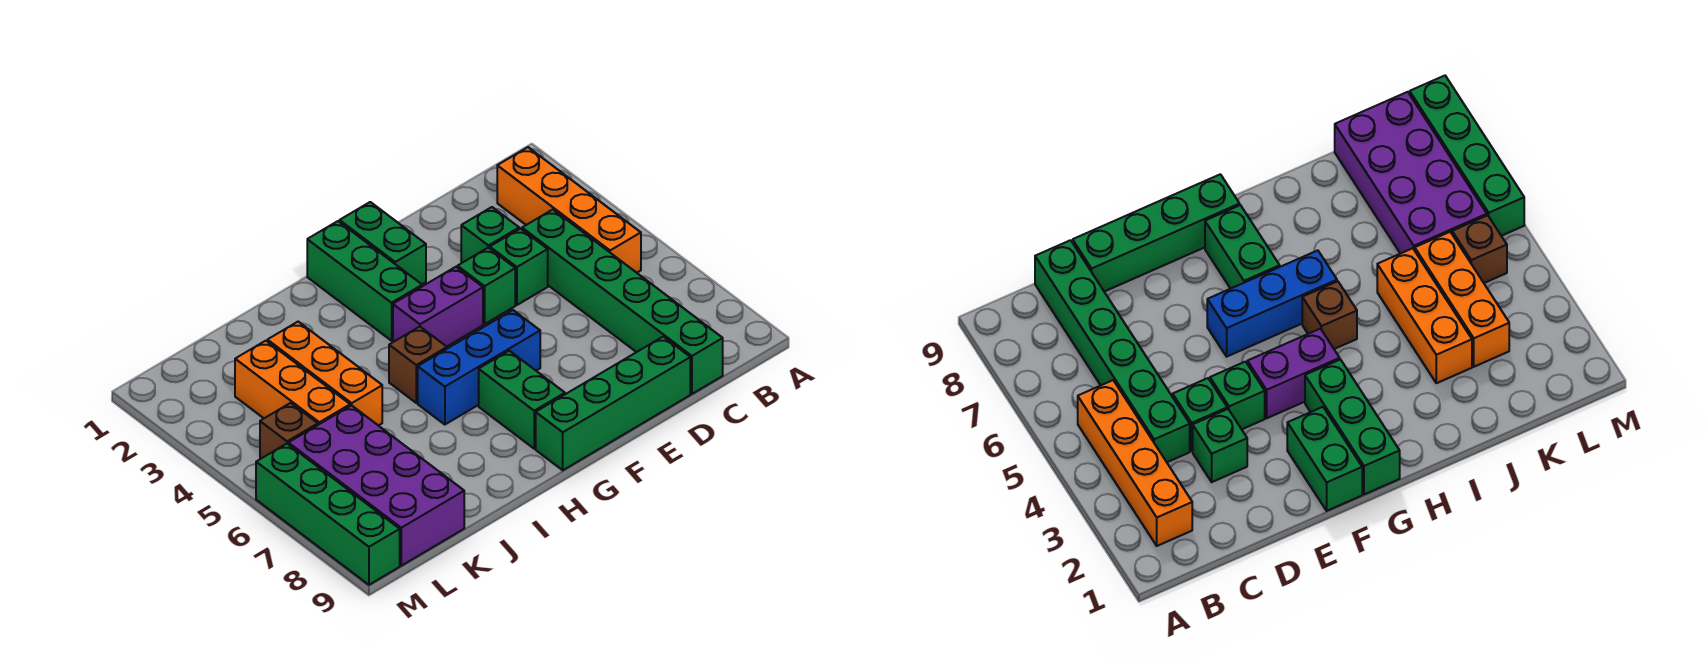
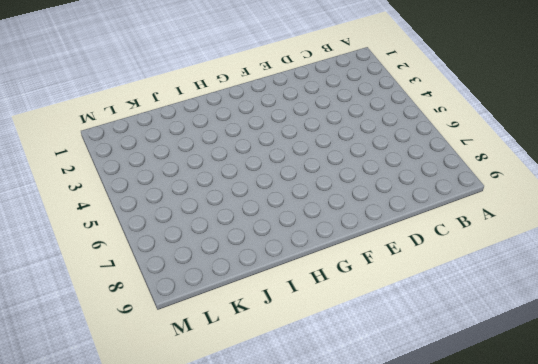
none -> orange brick B2:B5 level 1
none -> green brick C4:C9 level 1
none -> green brick D3 level 1

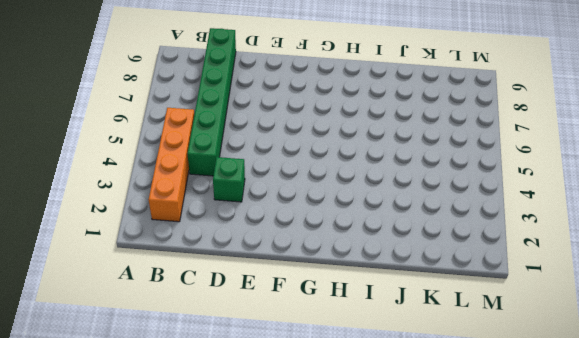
none -> green brick D4 level 1
none -> green brick D9:G9 level 1
none -> green brick E4 level 1

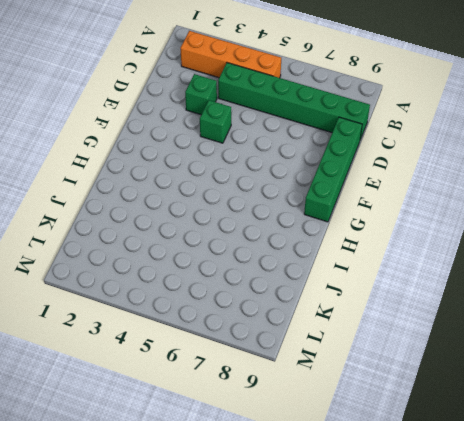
none -> green brick D4 level 1
none -> green brick F1:F2 level 1
none -> purple brick F4:G4 level 1

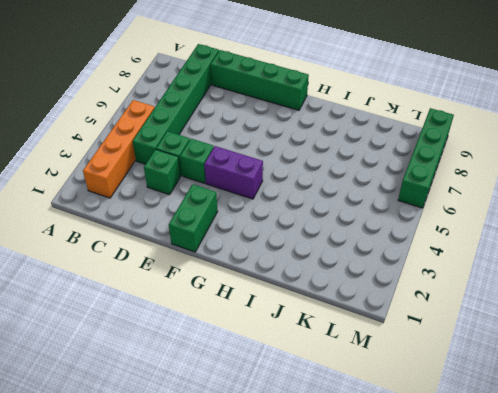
none -> blue brick F6:H6 level 1
none -> green brick G1:G3 level 1
none -> green brick G7:G8 level 1

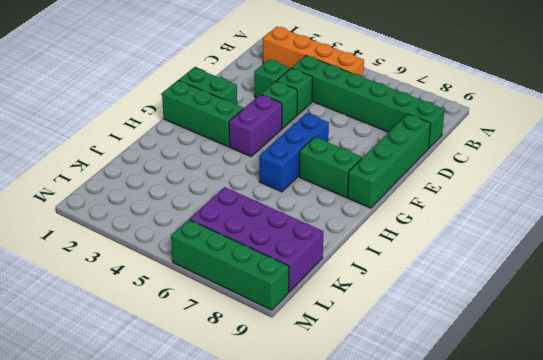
none -> brown brick H5 level 1
none -> orange brick J3:J5 level 1
none -> orange brick K3:K5 level 1

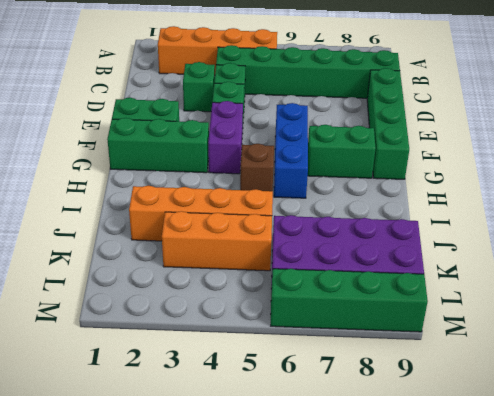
orange brick J2:J5 level 1 -> orange brick J3:J5 level 1
none -> brown brick L5 level 1

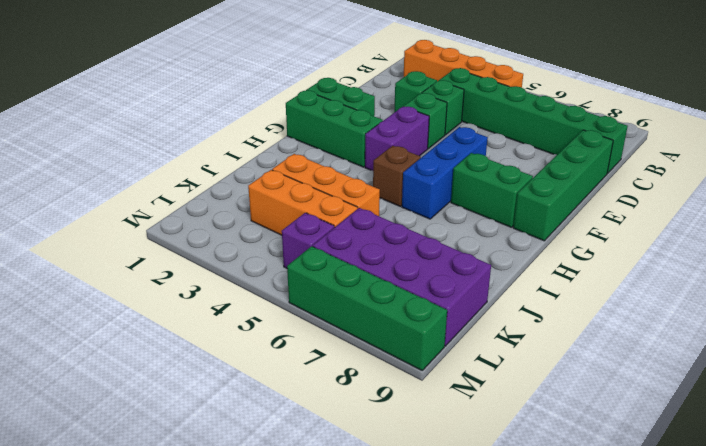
purple brick L5 level 1 -> brown brick L5 level 1

